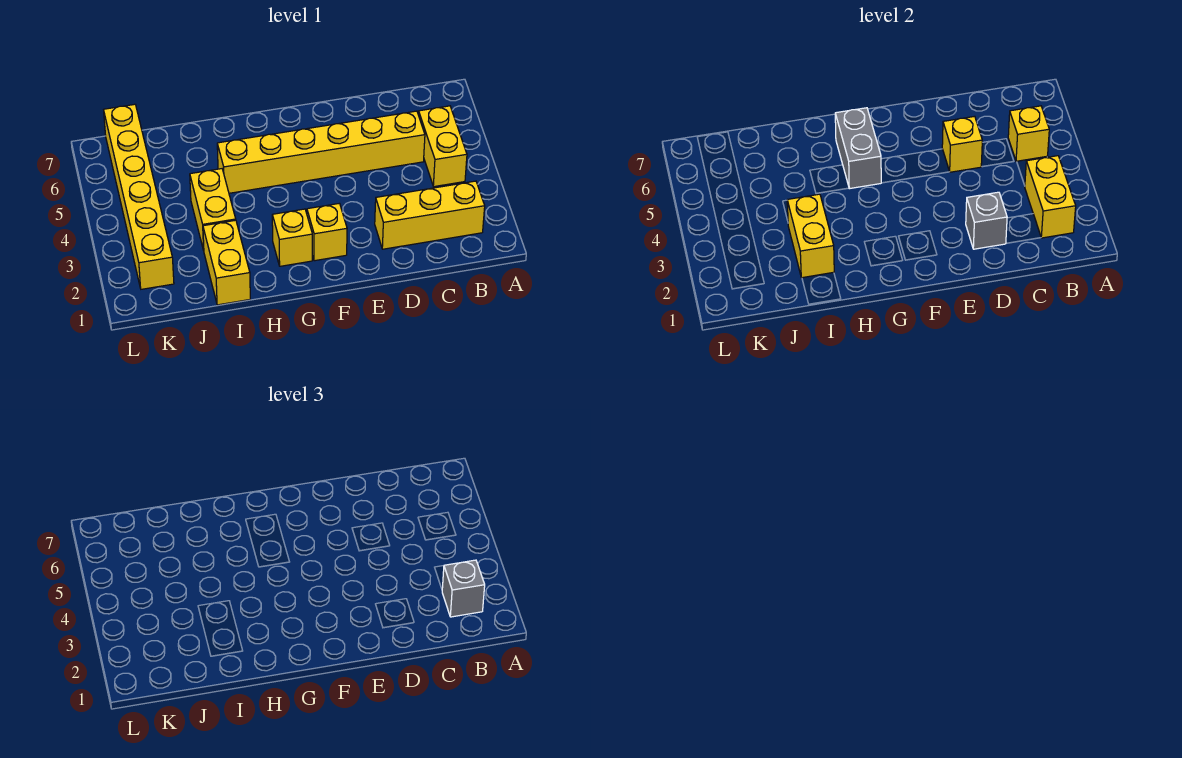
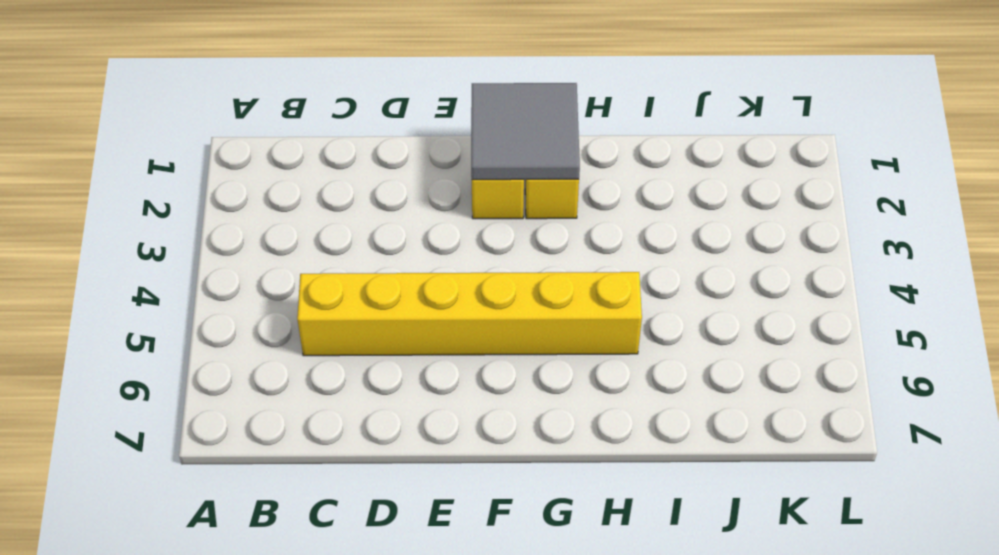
grey tile F1:G2 level 2 -> none
none -> yellow brick B2:D2 level 1
none -> yellow brick B4:B5 level 1
none -> yellow brick I1:I2 level 1

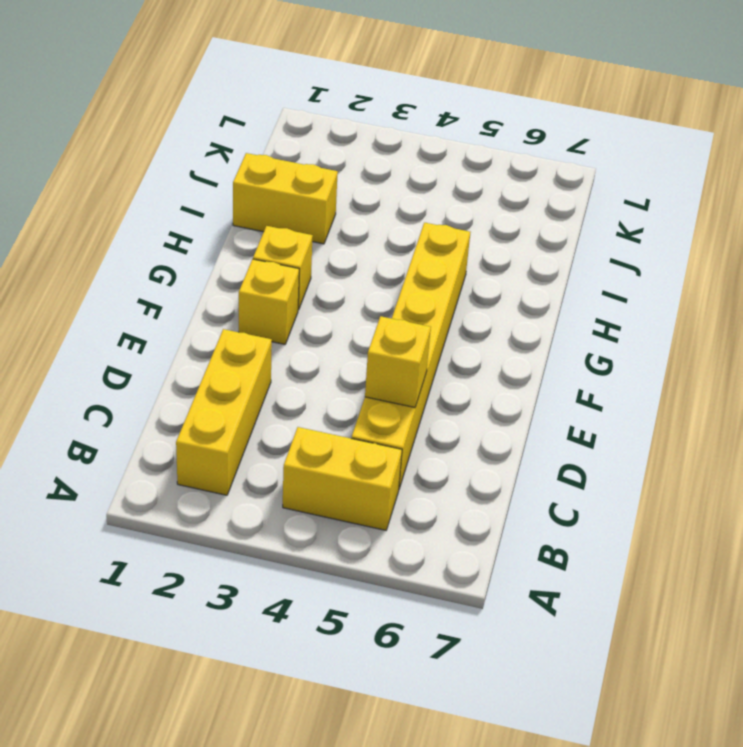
none -> yellow brick I3:I4 level 1
none -> yellow brick K2:K7 level 1
none -> yellow brick B2:B3 level 2

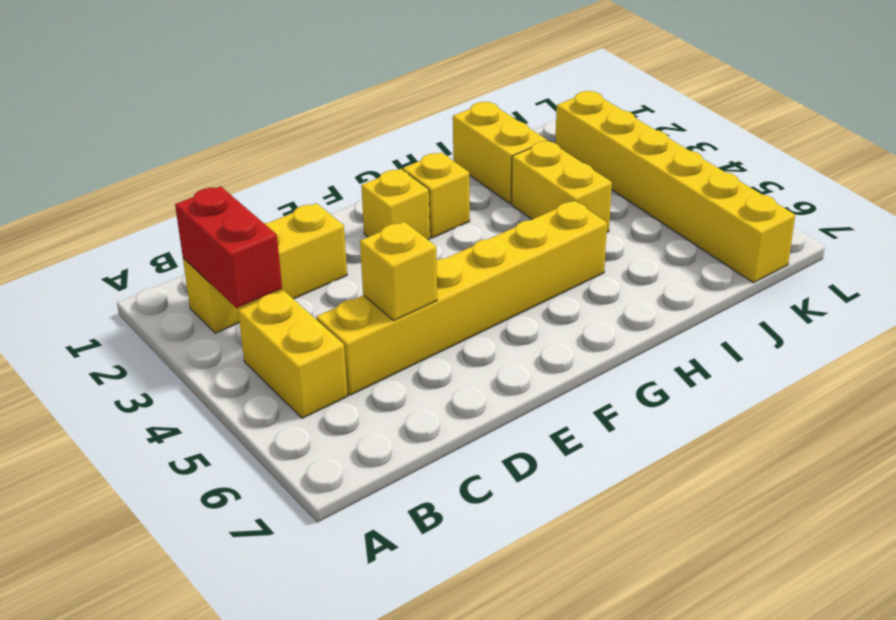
red brick B2:B3 level 2 -> yellow brick B2:B3 level 2
none -> yellow brick B5 level 2
none -> grey brick D2 level 2
none -> grey brick G5:G6 level 2

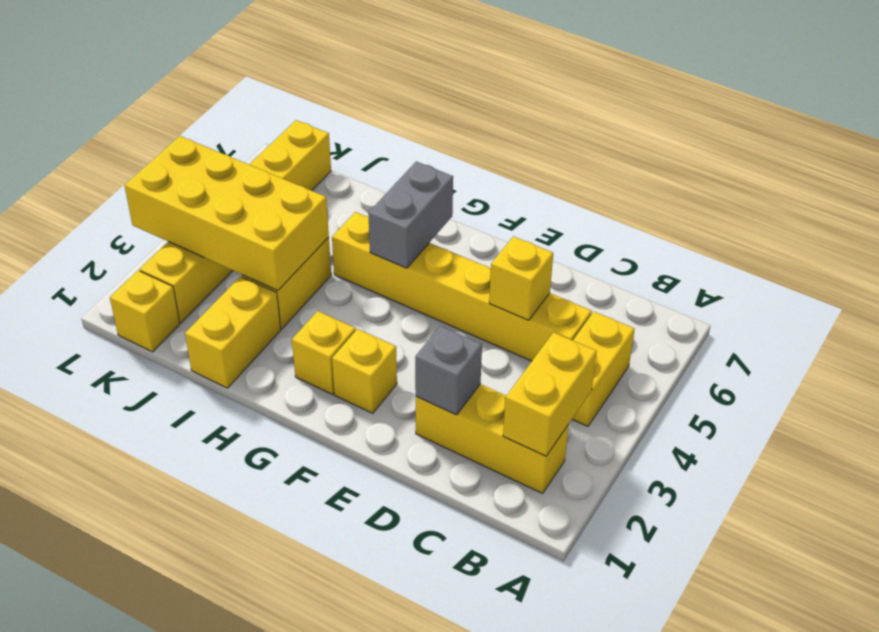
yellow brick I3:L4 level 2 -> yellow brick I2:I3 level 2
yellow brick K1 level 1 -> yellow brick B5 level 2
none -> grey brick B2 level 3

